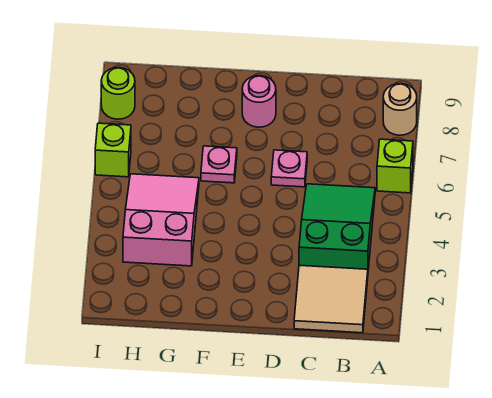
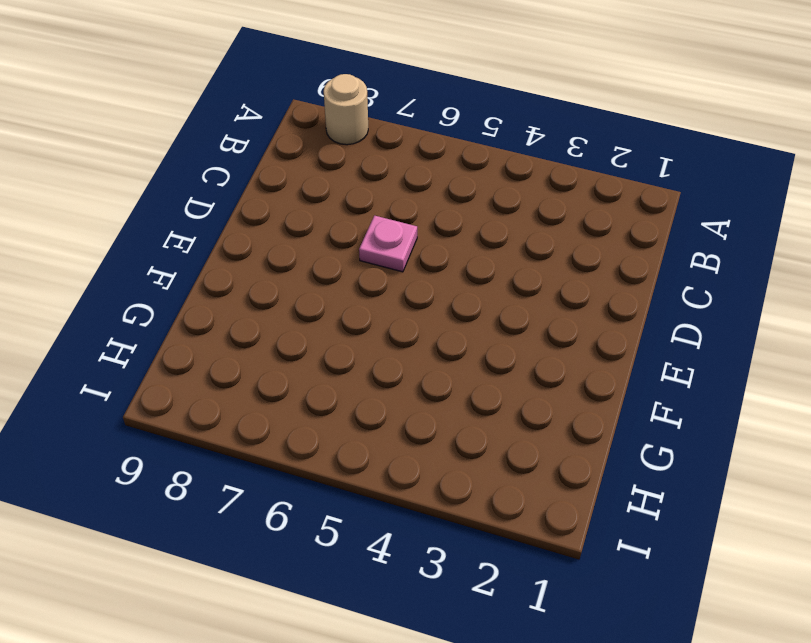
none -> lime brick A6 level 1
none -> tan tile B1:C2 level 1

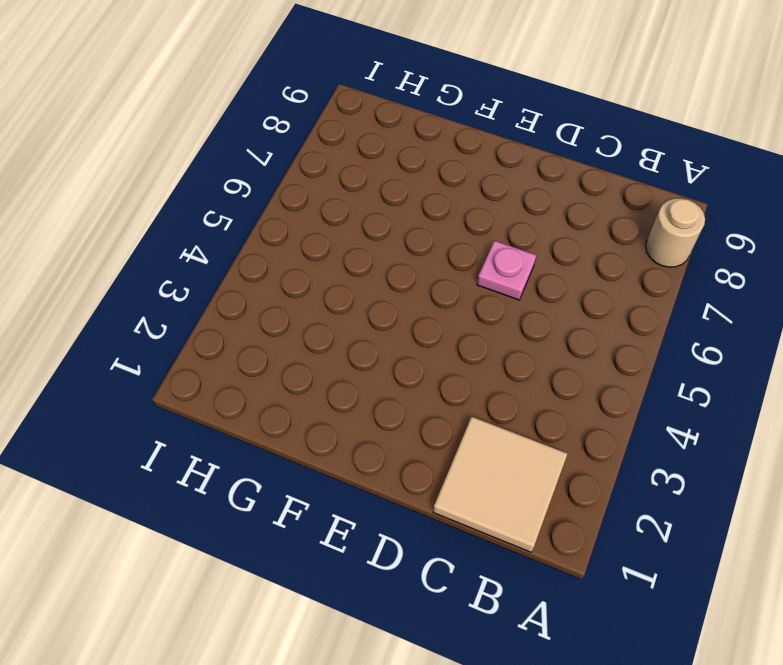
none -> lime brick A6 level 1
none -> green slope B3:C5 level 1 top 3

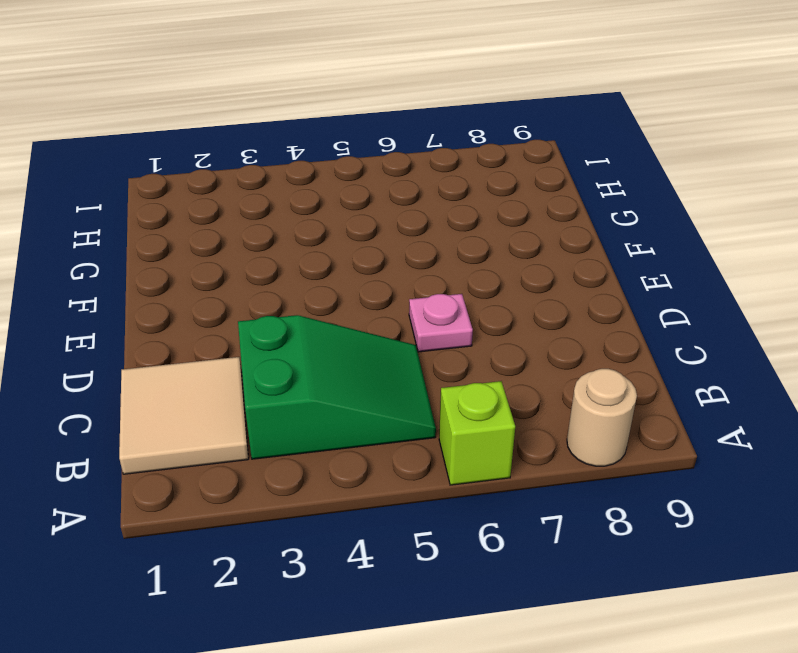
none -> pink round brick E8 level 1
none -> pink plate F6 level 1

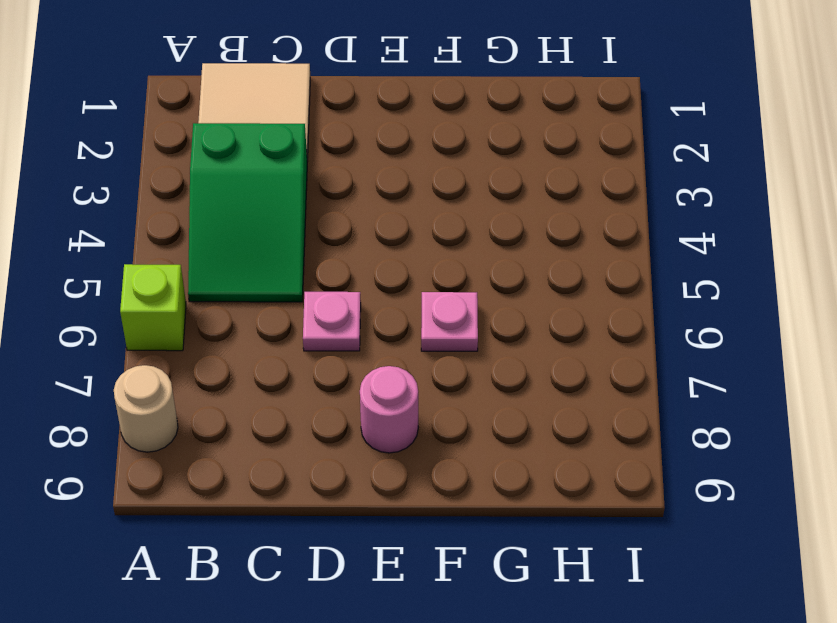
none -> pink slope G3:H5 level 1 top 3
none -> lime brick I6 level 1

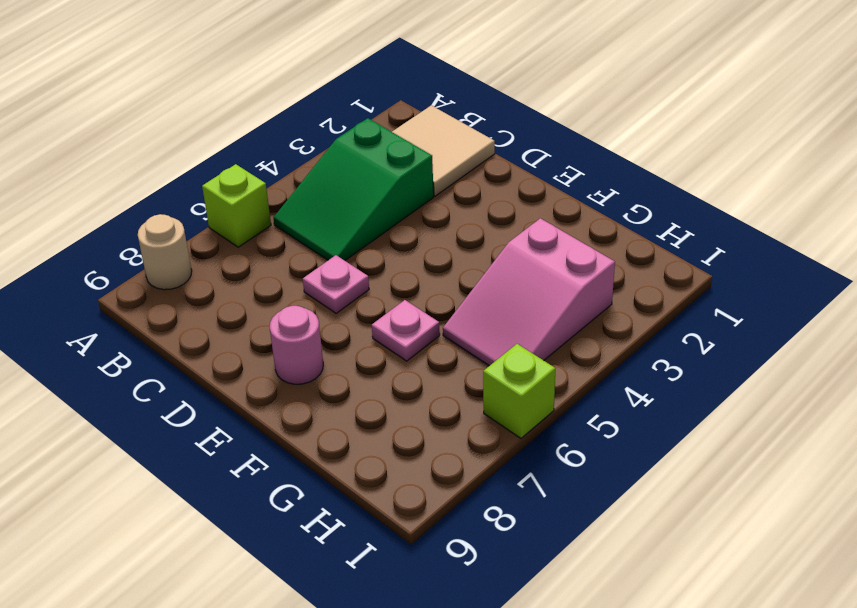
none -> lime round brick I8 level 1

